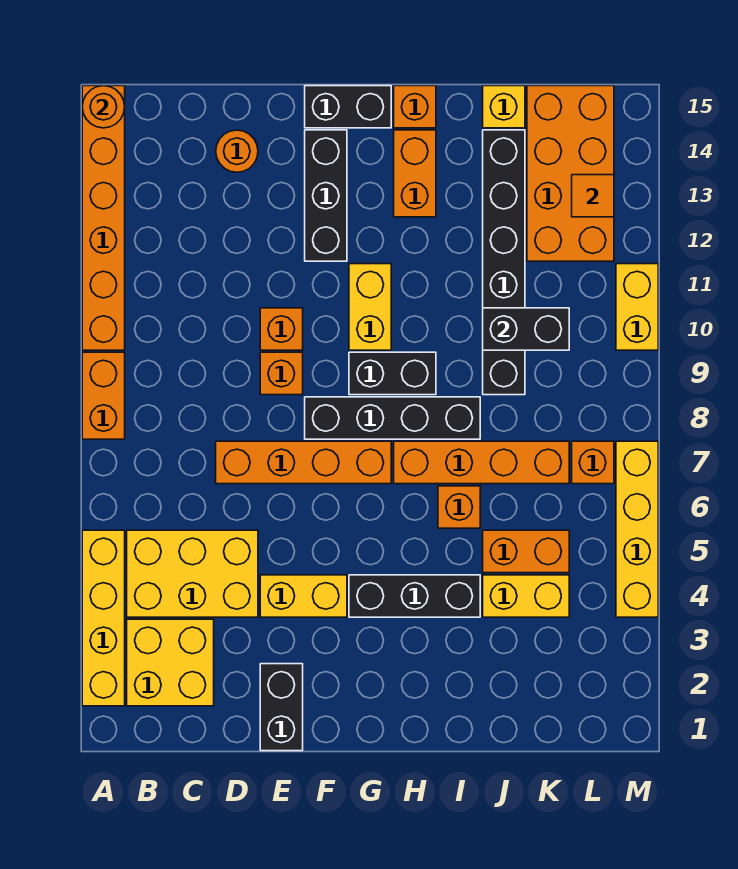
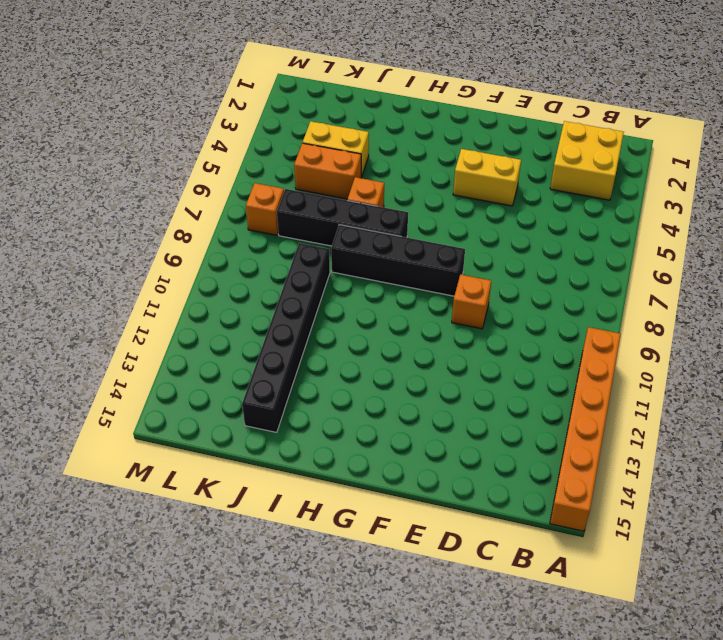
black brick H7:K7 level 1 -> orange brick H7:K7 level 1
none -> yellow brick A2:A5 level 1
none -> orange brick A8:A9 level 1
none -> yellow brick B4:D5 level 1
none -> orange brick D7:G7 level 1

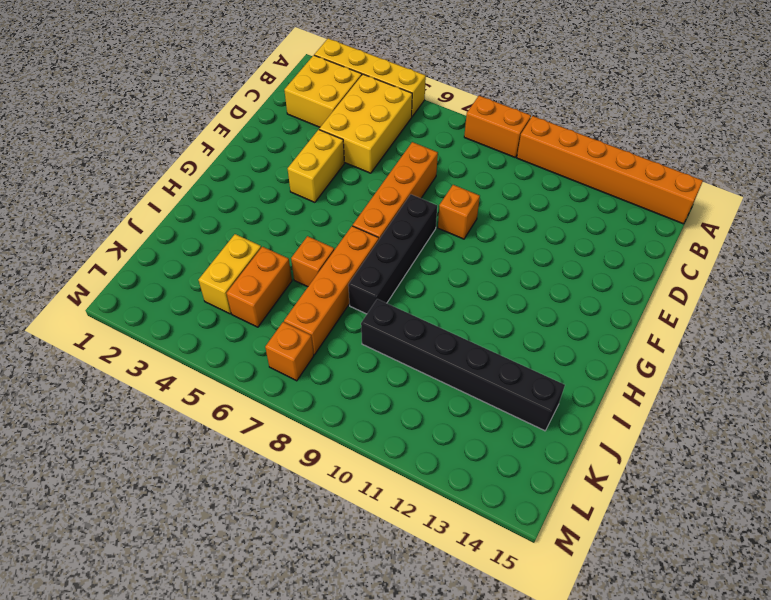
none -> orange round brick D14 level 1
none -> black brick E1:E2 level 1
none -> orange brick E10 level 1
none -> black brick F12:F14 level 1

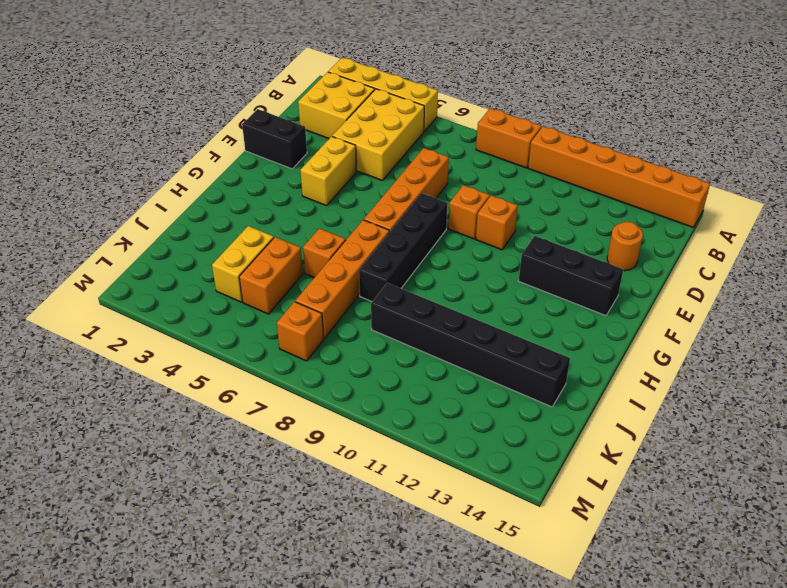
none -> black brick F15:G15 level 1
none -> black brick G4:I4 level 1
none -> black brick G9:H9 level 1
none -> yellow brick G10:G11 level 1

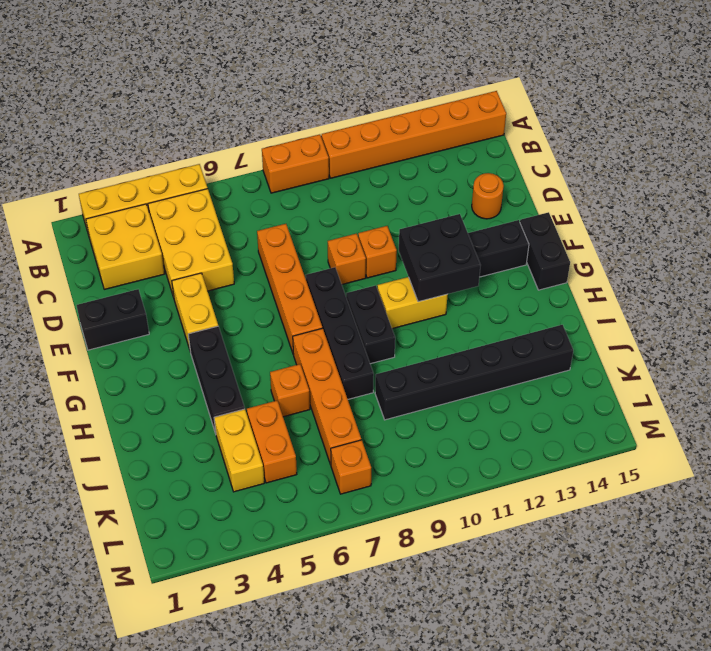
black brick F11:G12 level 2 -> none
none -> orange brick H13:H14 level 1
none -> orange brick H15 level 1
none -> yellow brick J15 level 1
none -> orange brick K12:L15 level 1

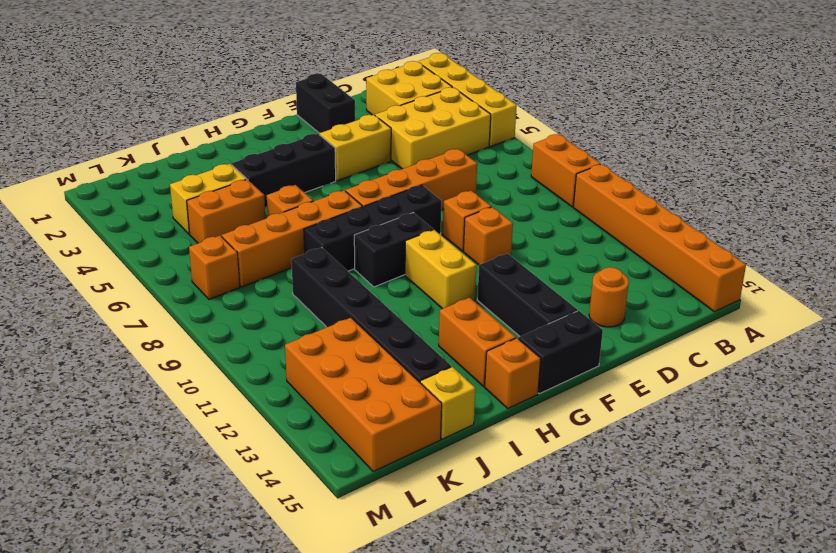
none -> yellow brick M4:M7 level 1
none -> yellow brick M10:M11 level 1
none -> orange round brick A15 level 2
none -> black brick J10:K10 level 2

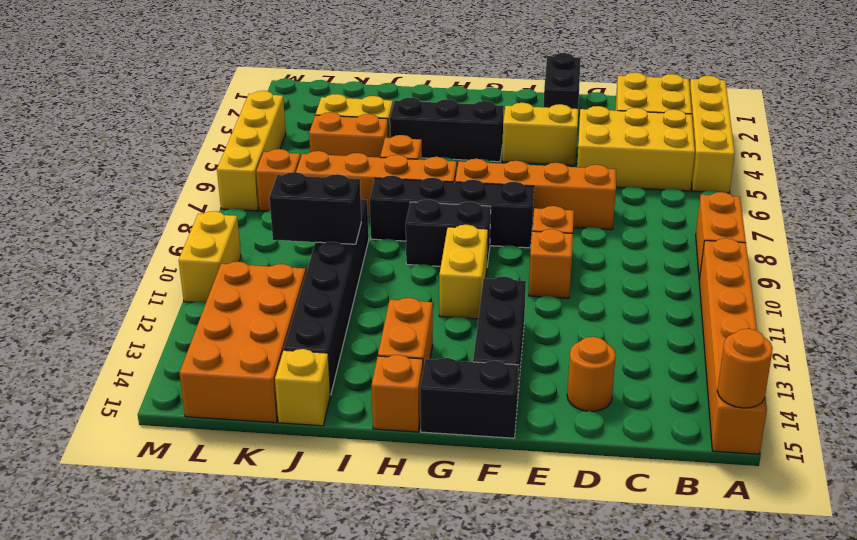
none -> orange tile L13 level 2

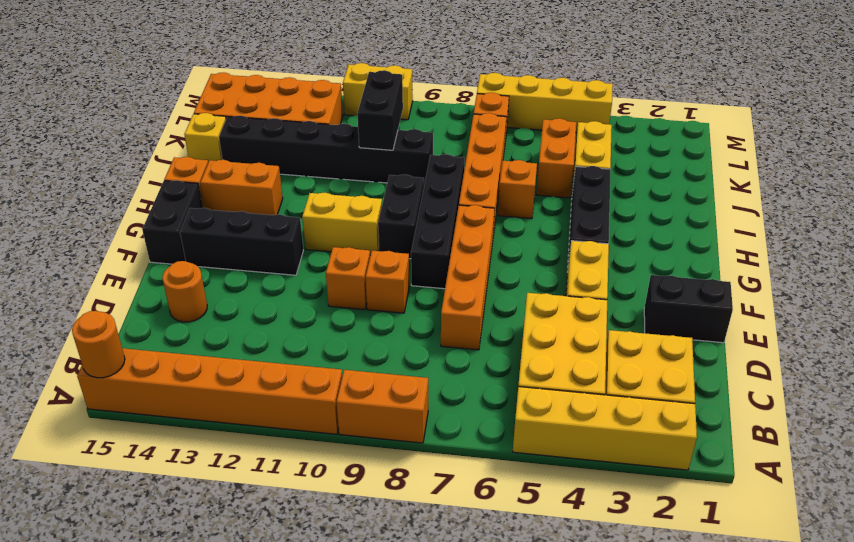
none -> orange tile L13 level 2

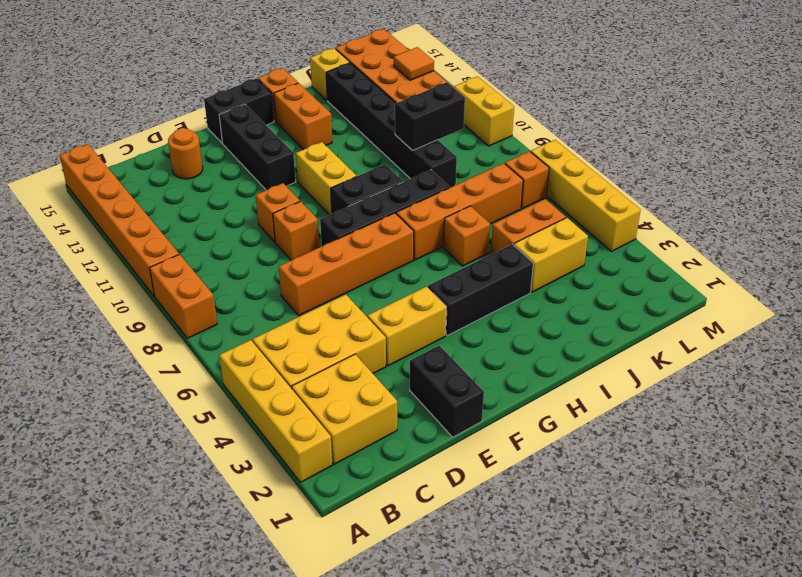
none -> orange round brick A15 level 2

